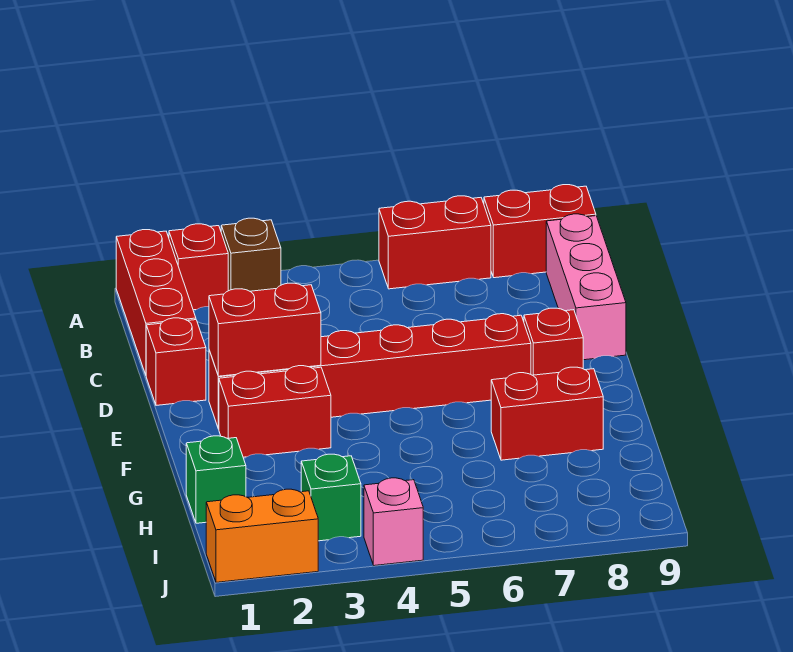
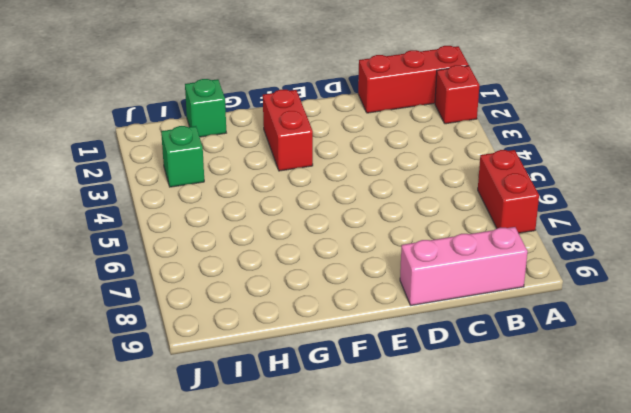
none -> brown brick A3 level 1
none -> red brick A8:A9 level 1
none -> red brick D1 level 1

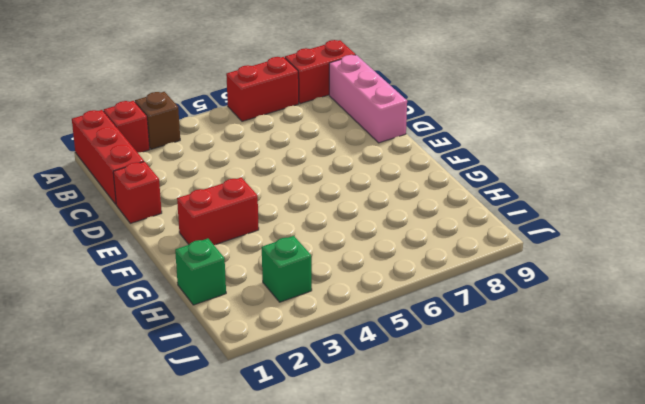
none -> red brick E2:E7 level 1
none -> red brick E8 level 1
none -> red brick G7:G8 level 1

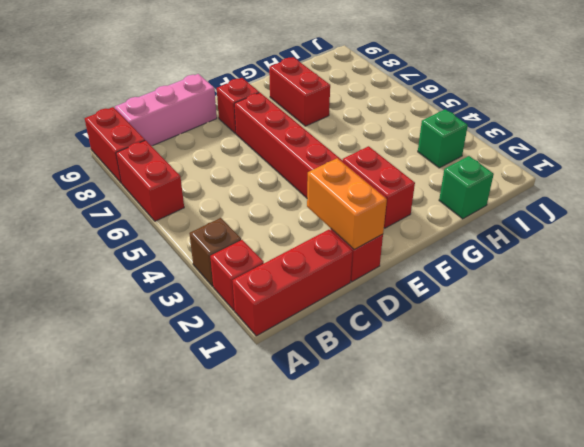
orange brick D1:D2 level 2 -> orange brick J1:J2 level 1
none -> pink brick J4 level 1
none -> red brick E2:E3 level 2

